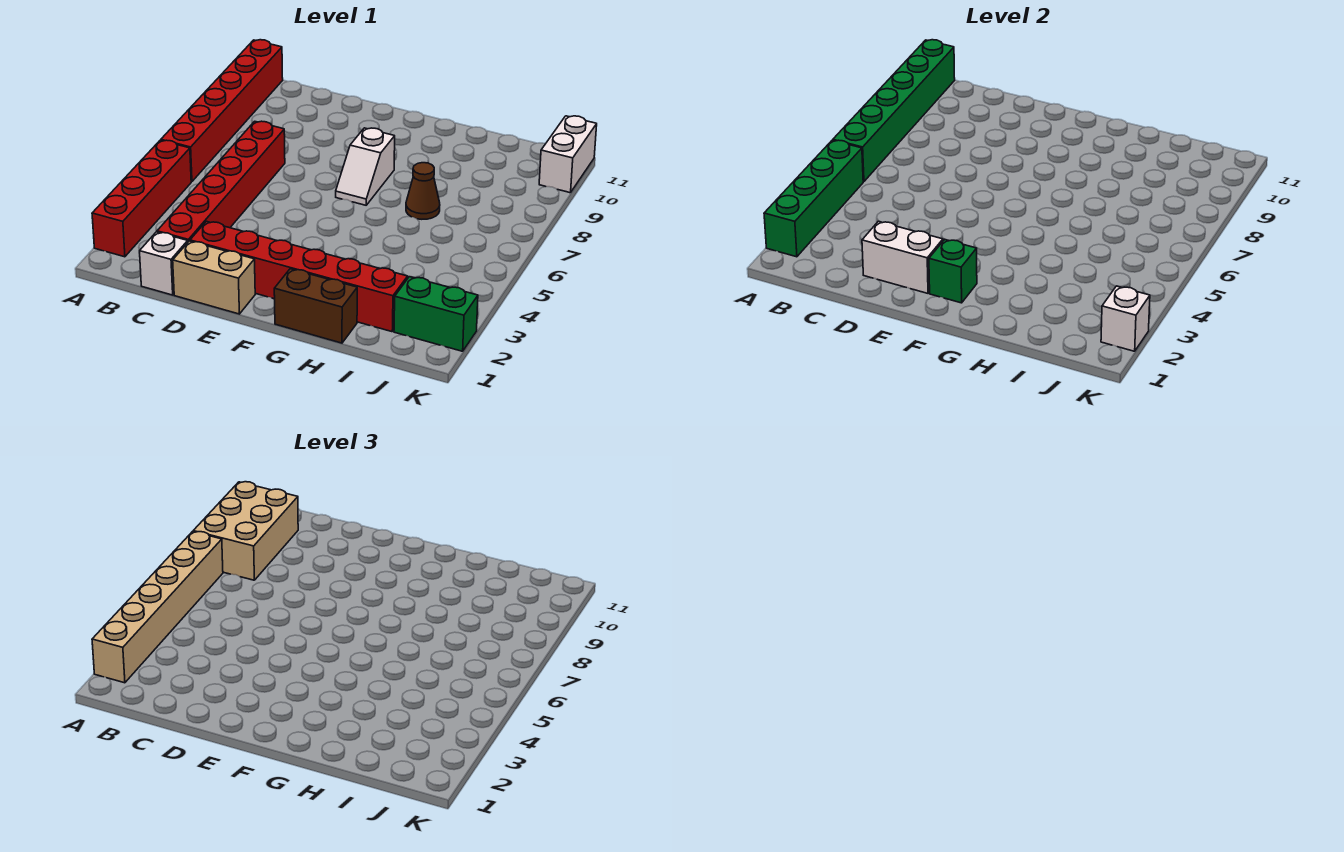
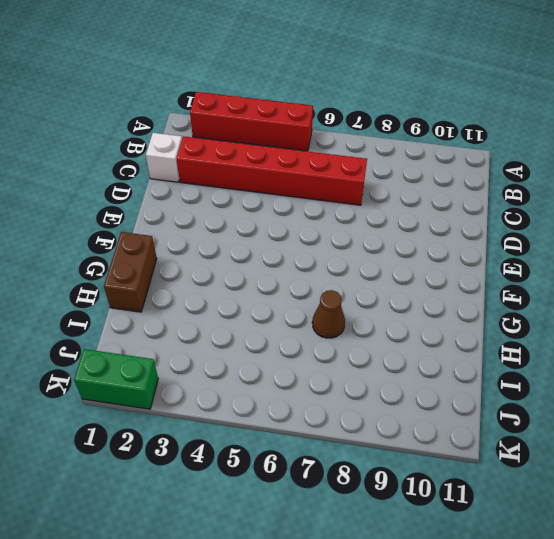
green brick K1:K2 level 1 -> green brick J2:K2 level 1
none -> red brick A6:A11 level 1
none -> tan brick D1:E1 level 1
none -> red brick D2:I2 level 1

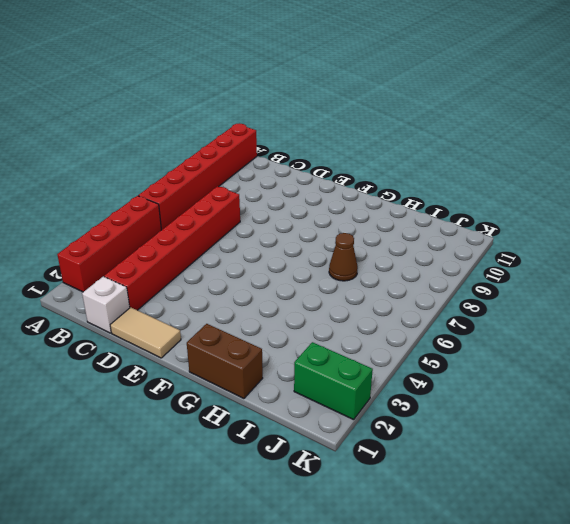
tan tile D1:E1 level 1 -> tan brick D1:E1 level 1
none -> red brick D2:I2 level 1
none -> white slope F7:F8 level 1 top 8
none -> white brick K10:K11 level 1

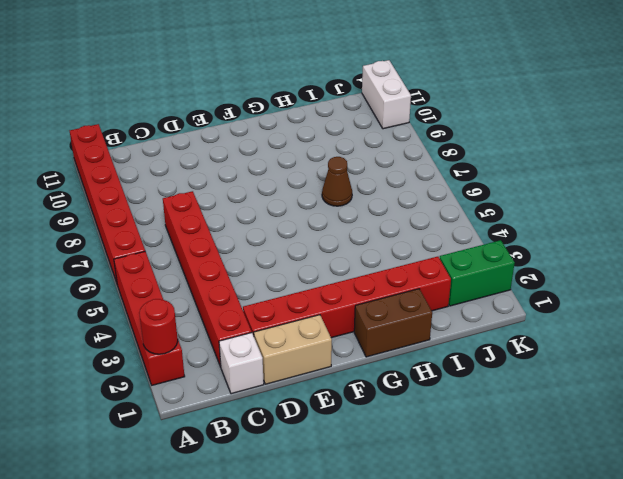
red round brick A2 level 2 -> green brick A2:A5 level 2
none -> white slope F7:F8 level 1 top 8
none -> green brick A6:A11 level 2
none -> white brick D2:E2 level 2

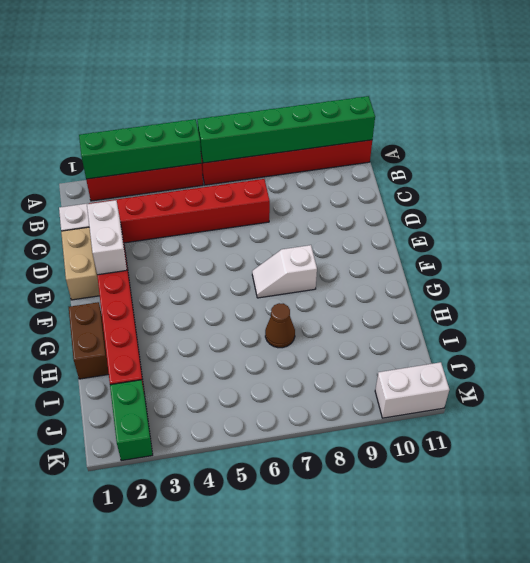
none -> green brick F2 level 2
none -> white brick K2 level 2
none -> tan brick A2:A7 level 3

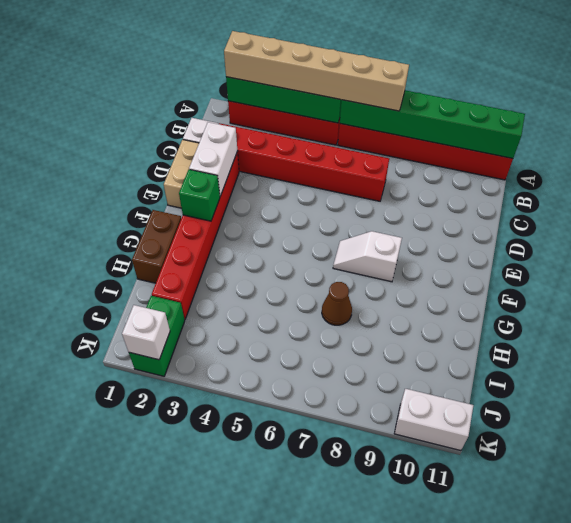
none -> tan brick A8:B10 level 3

